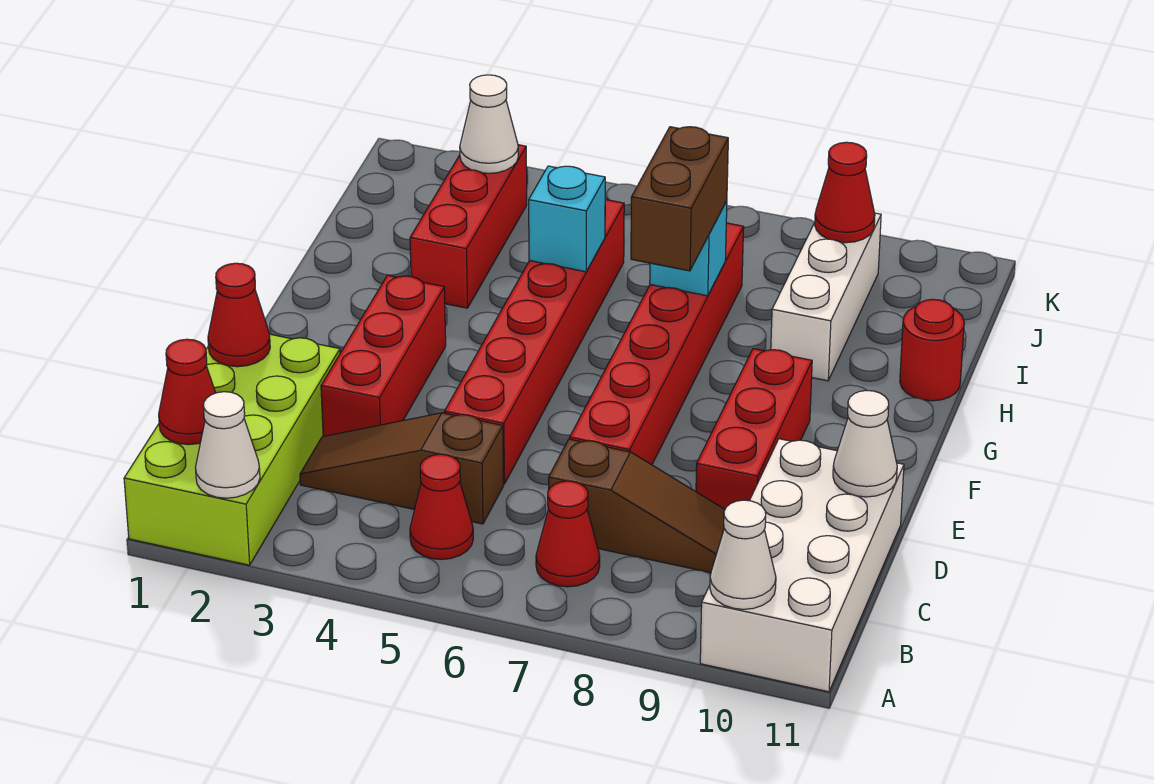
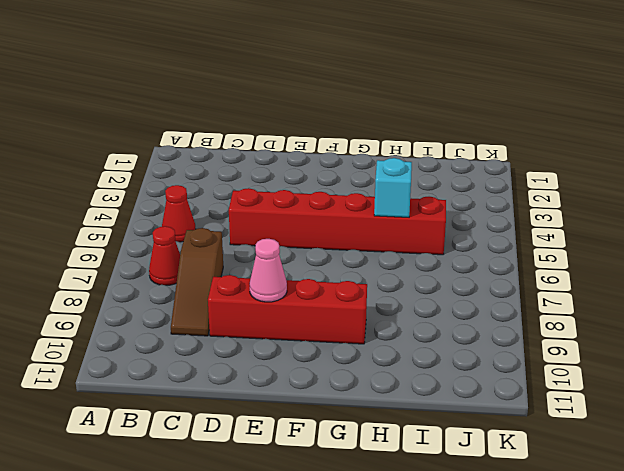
red brick D9:G9 level 1 -> red brick D9:F9 level 1
pink cone E9 level 2 -> none
none -> lime brick A1:D2 level 1
none -> white brick A10:D11 level 1
none -> brown slope C3:C5 level 1 top 5

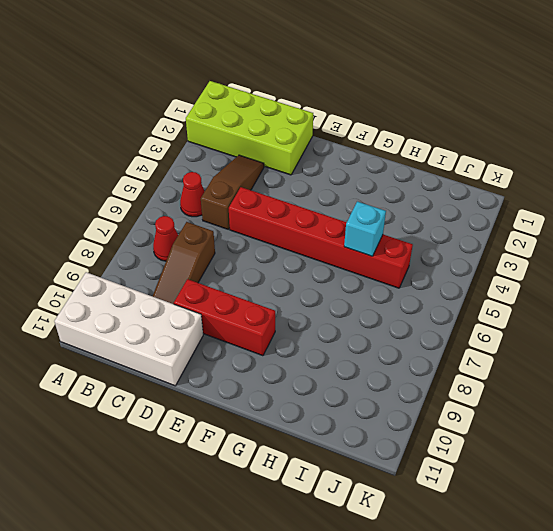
none -> red brick D3:F3 level 1
none -> red brick D7:I7 level 1
none -> red brick H3:J3 level 1

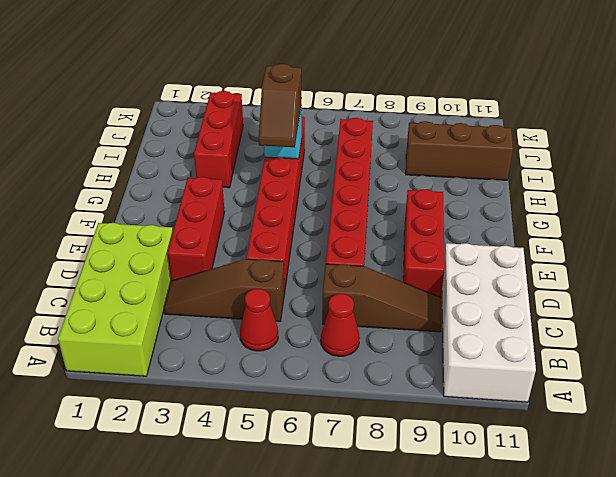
brown slope G5:H5 level 3 top H -> none
brown brick I9:I11 level 1 -> white brick H9:J9 level 1
none -> red round brick H11 level 1
none -> white cone A2 level 2
none -> white cone A10 level 2

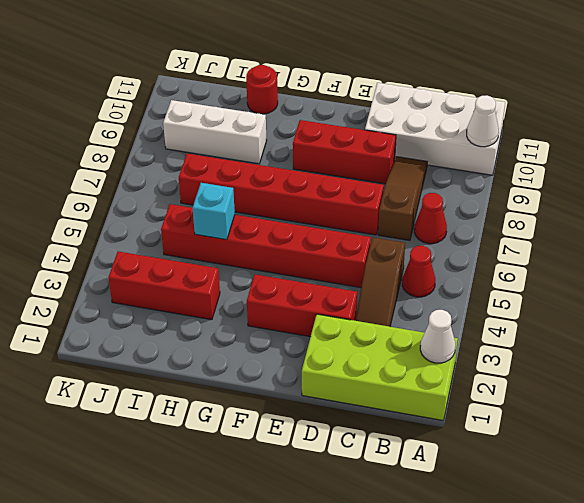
none -> red cone B1 level 2
none -> red cone D1 level 2
none -> white cone D11 level 2

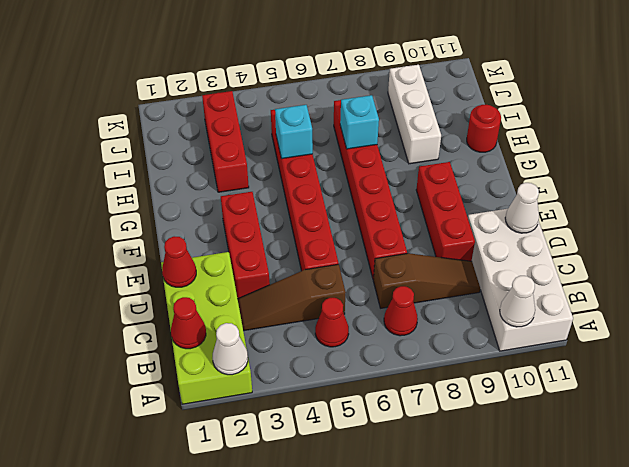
none -> white cone J3 level 2
none -> red cone J9 level 2
none -> brown brick G7:H7 level 3

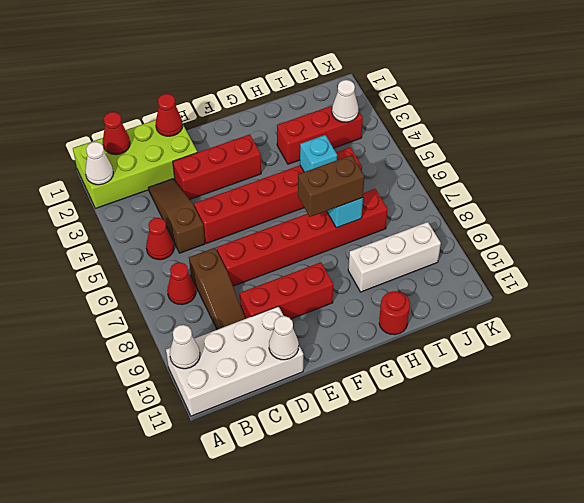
none -> red cone J9 level 2

